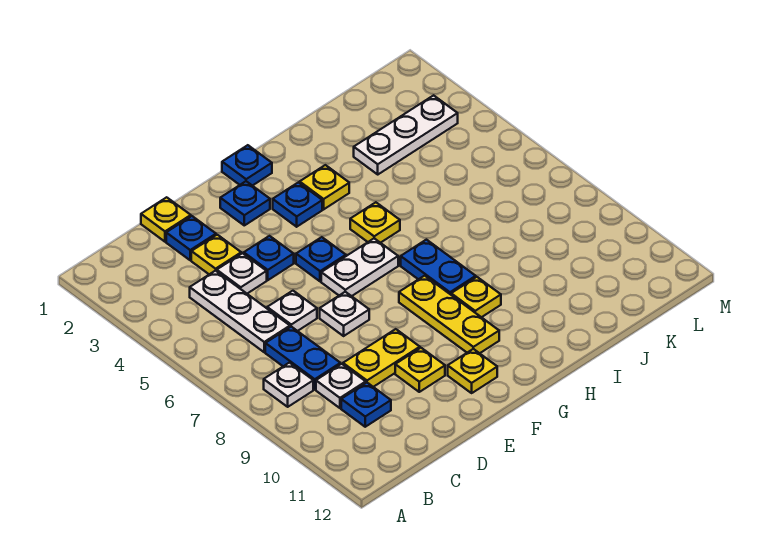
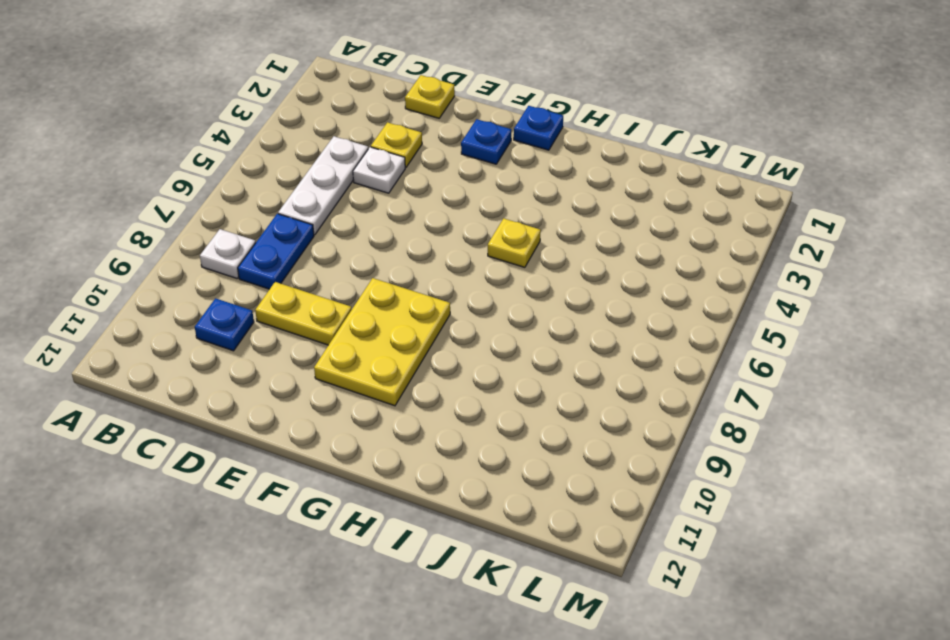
yellow plate F8:G10 level 1 -> yellow plate G8:G10 level 1
none -> white plate C9 level 1
none -> blue plate D2 level 1
none -> white plate D6 level 1

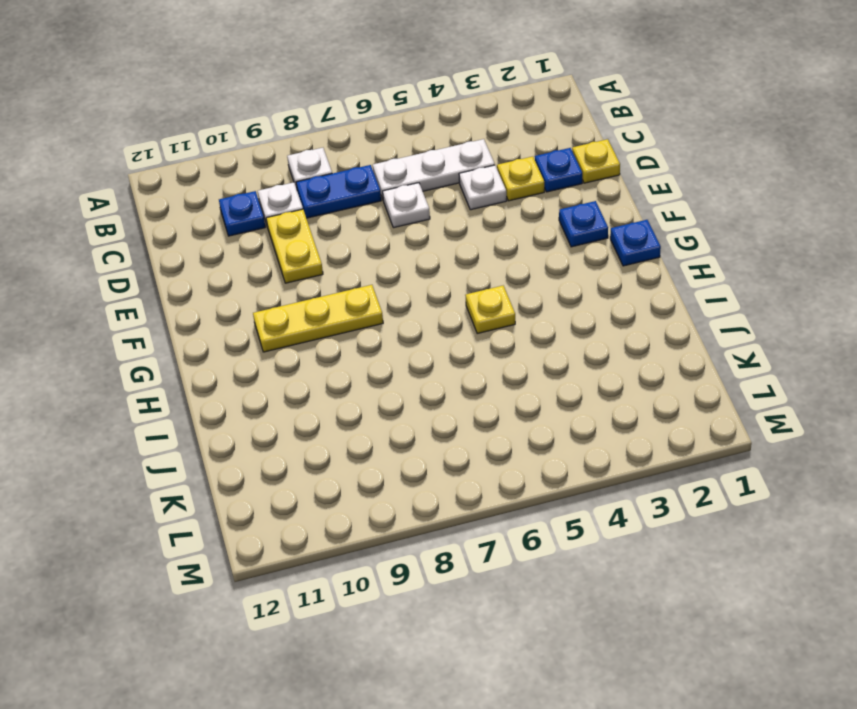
none -> blue plate E4 level 1
none -> white plate E7 level 1
none -> yellow plate E10 level 1

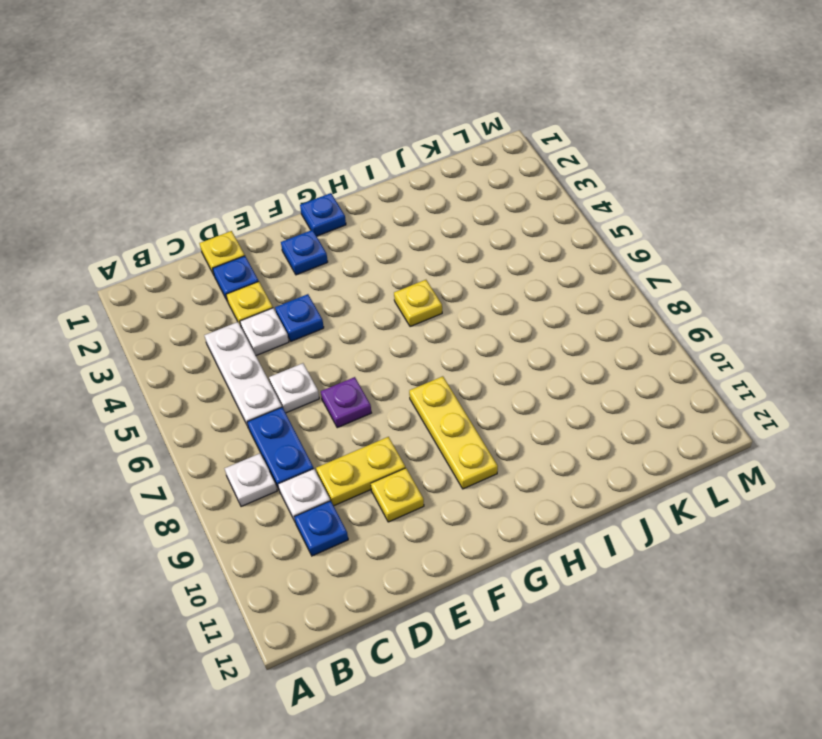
purple plate E7 level 1 -> white plate E7 level 1
none -> blue plate F5 level 1
none -> white plate F6:G6 level 1
none -> yellow plate F11 level 1

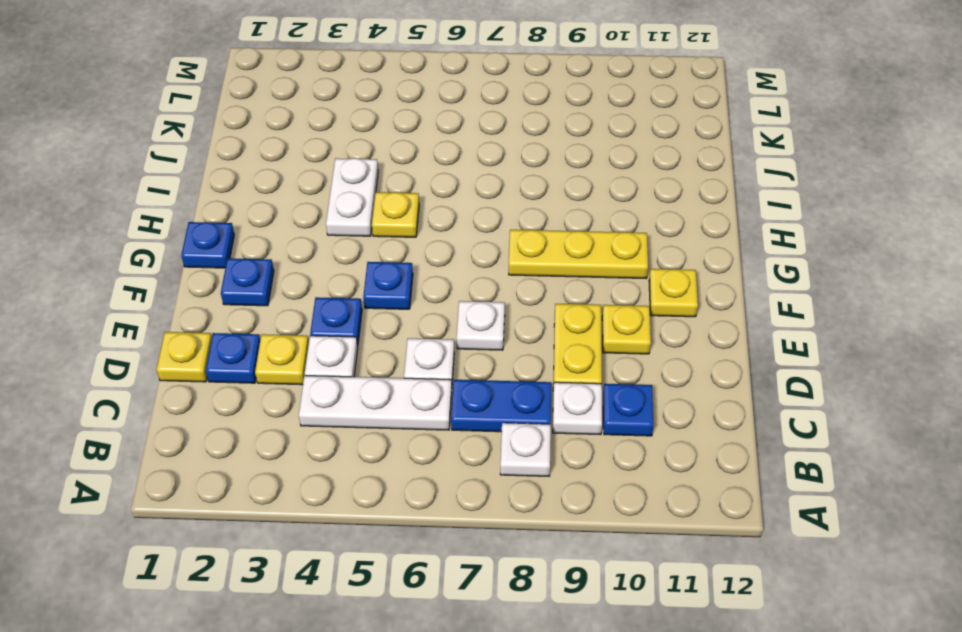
white plate H4:I4 level 1 -> white plate F6:G6 level 1
none -> blue plate G3 level 1
none -> yellow plate H3 level 1
none -> blue plate H7:H8 level 1

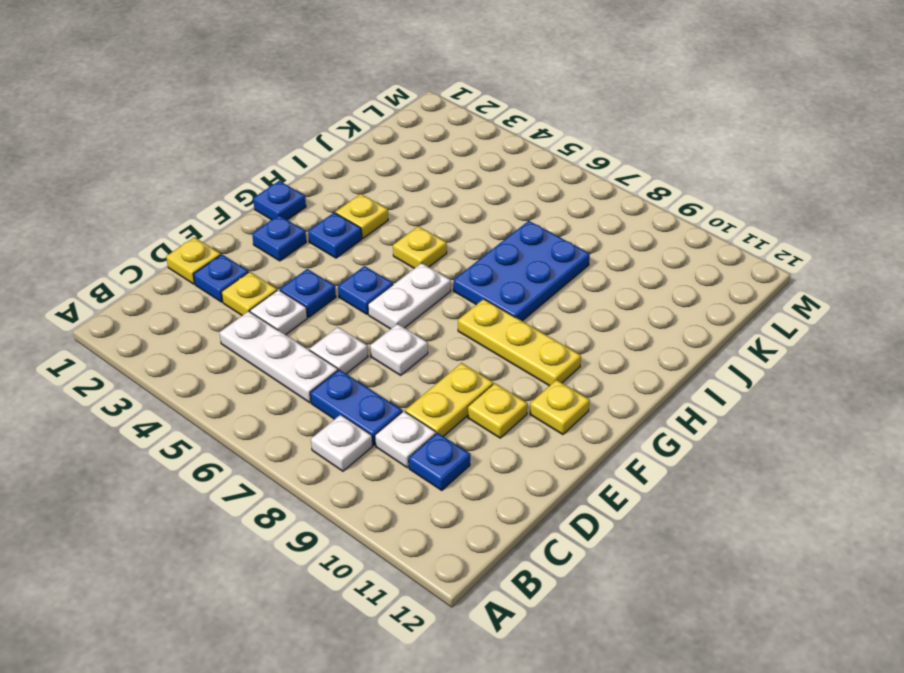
blue plate H7:J8 level 1 -> blue plate H7:H8 level 1
none -> yellow plate H9 level 1
none -> white plate J3:L3 level 1

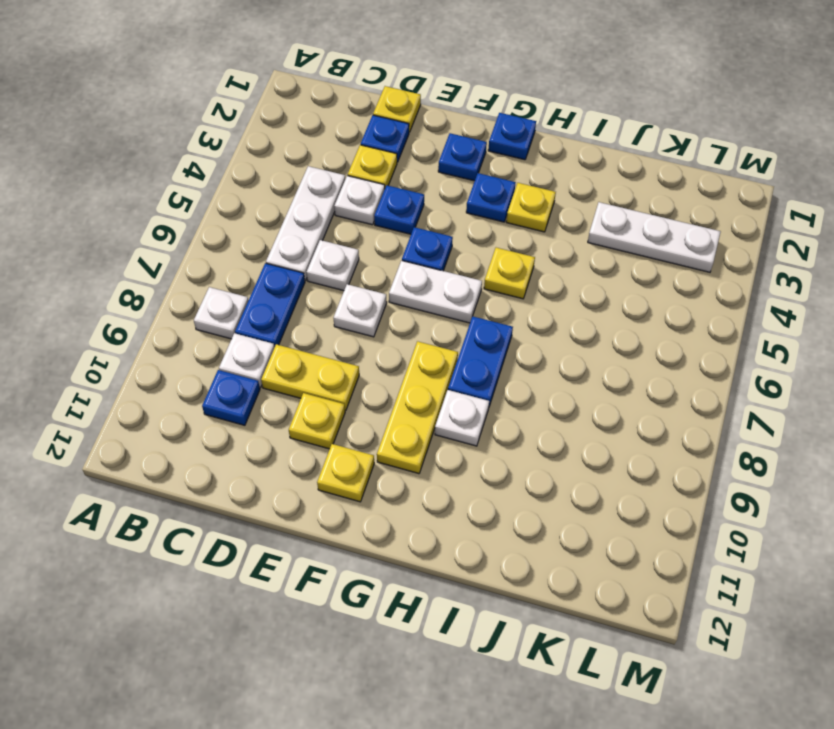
white plate H9 level 1 -> yellow plate H9 level 1

